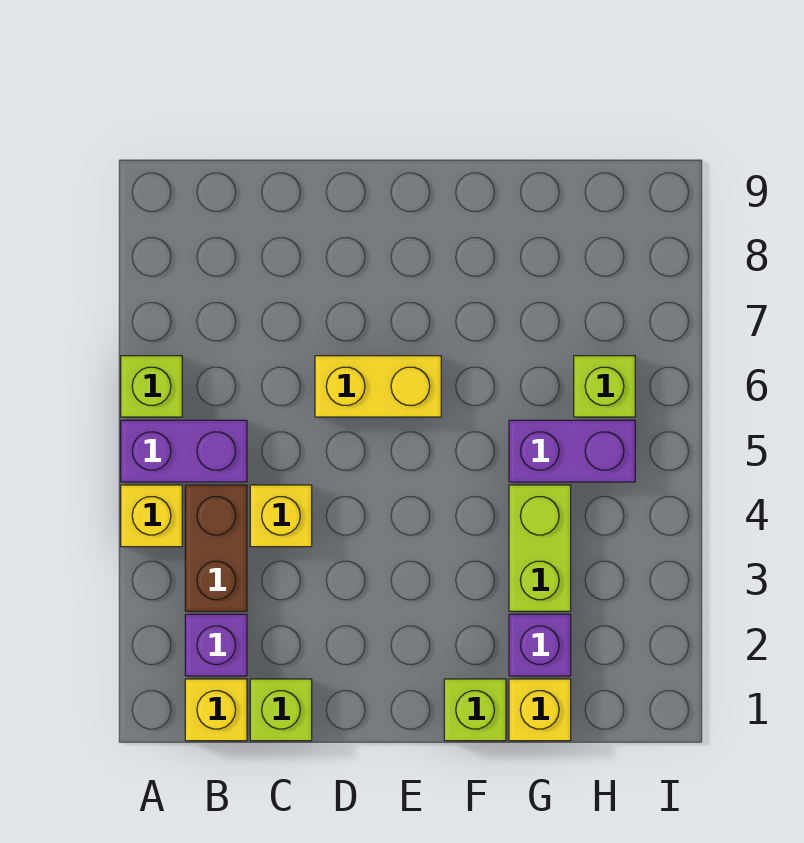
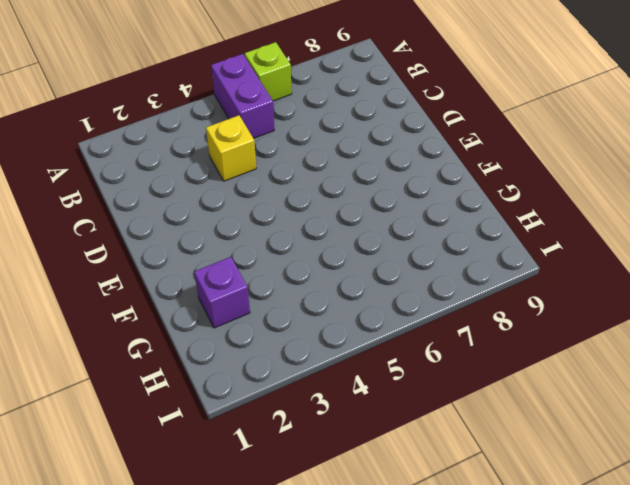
none -> yellow brick A4 level 1
none -> yellow brick B1 level 1
none -> purple brick B2 level 1

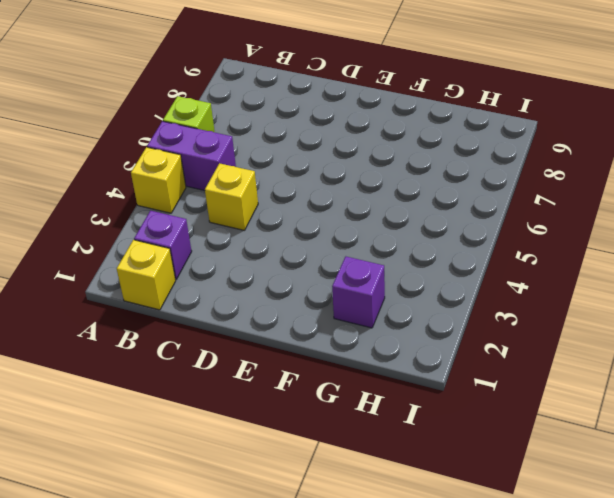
none -> brown brick B3:B4 level 1
none -> lime brick C1 level 1
none -> yellow brick D6:E6 level 1

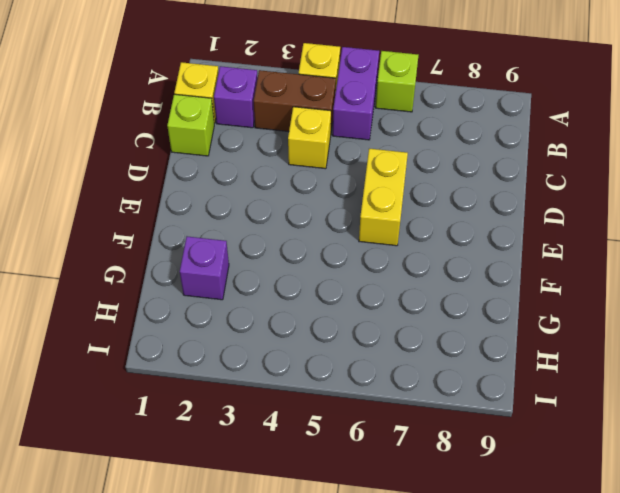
none -> lime brick F1 level 1
none -> yellow brick G1 level 1
none -> lime brick G3:G4 level 1

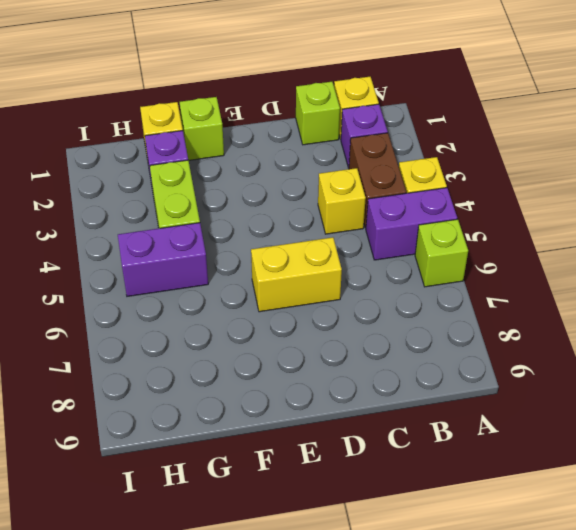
none -> lime brick H6 level 1

